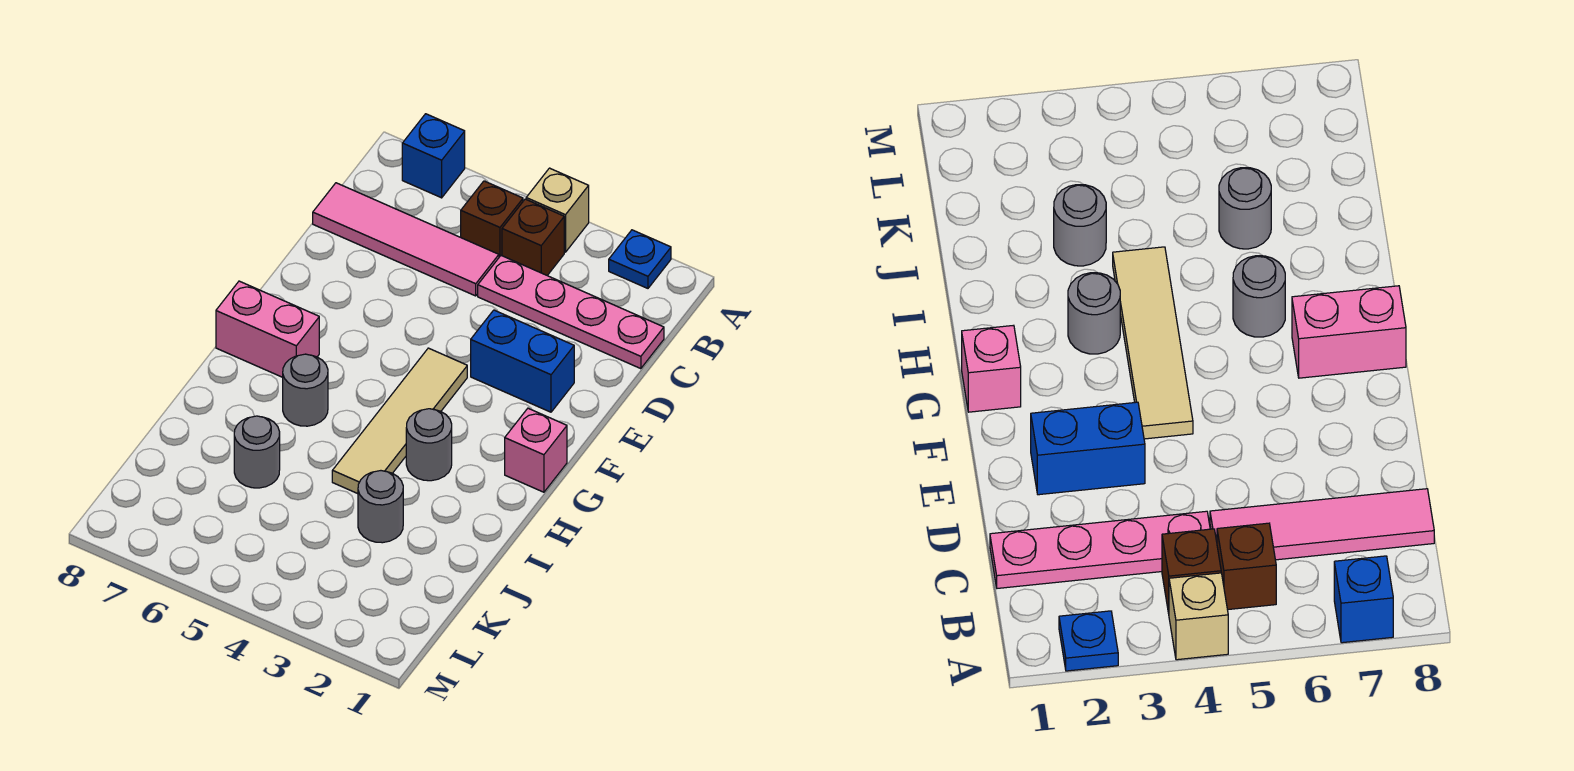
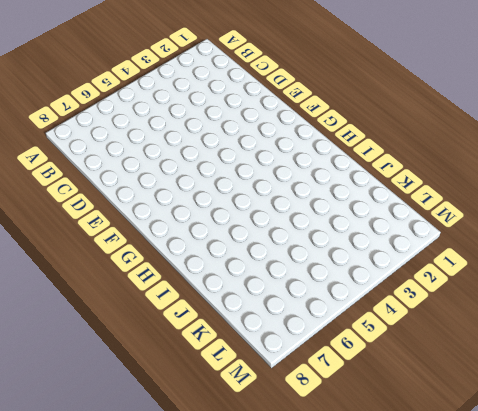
none -> blue plate A2 level 1
none -> tan brick A4 level 1
none -> blue brick A7 level 1

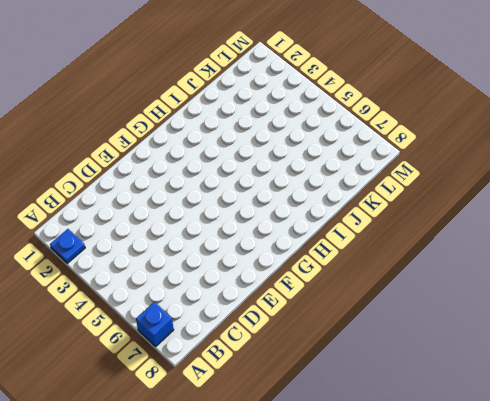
none -> tan brick A4 level 1
none -> brown brick B4 level 1
none -> brown brick B5 level 1

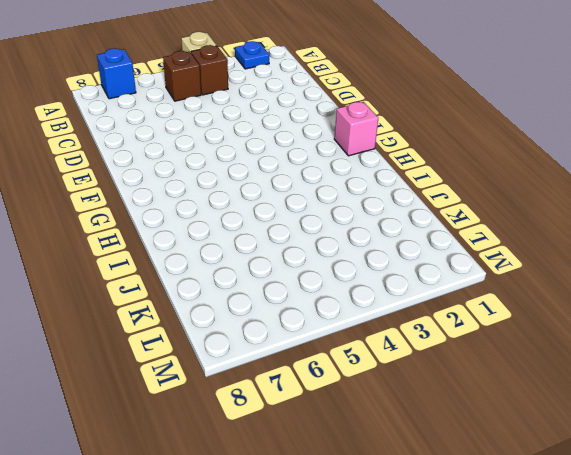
none -> pink plate C1:C4 level 1
none -> pink tile C5:C8 level 1
none -> blue brick E2:E3 level 1

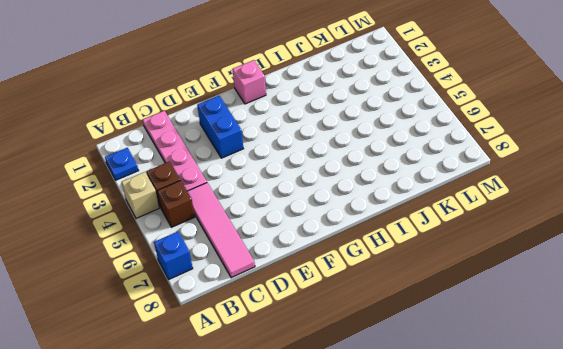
none -> tan tile F4:I4 level 1
none -> pink brick G7:G8 level 1
none -> grey round brick H3 level 1

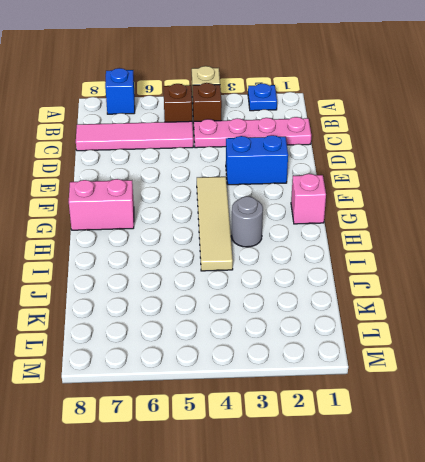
none -> grey round brick H6 level 1
none -> grey round brick J3 level 1
none -> grey round brick J6 level 1

